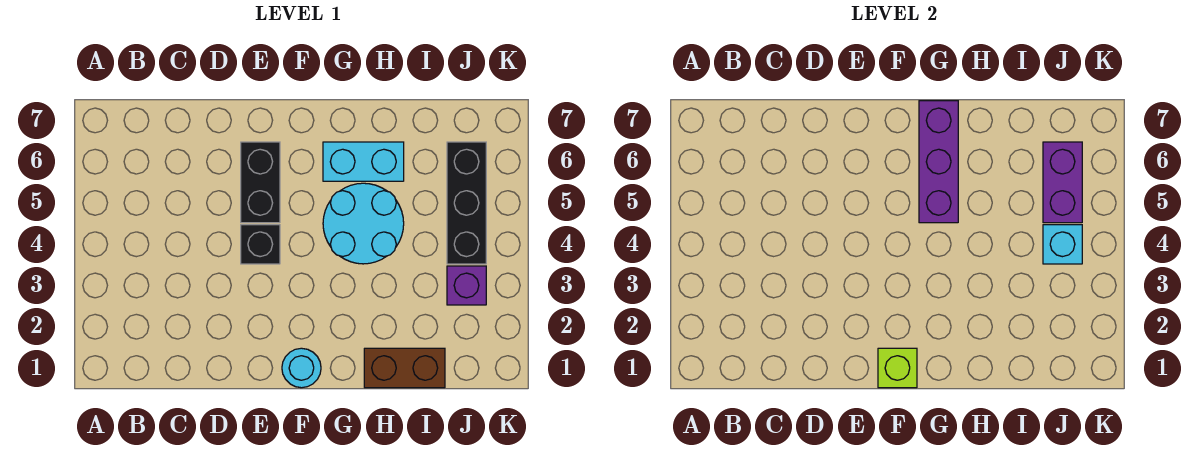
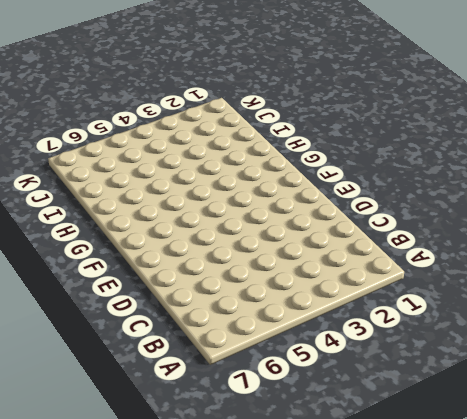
none -> black brick E4 level 1
none -> black brick E5:E6 level 1
none -> cyan round brick F1 level 1

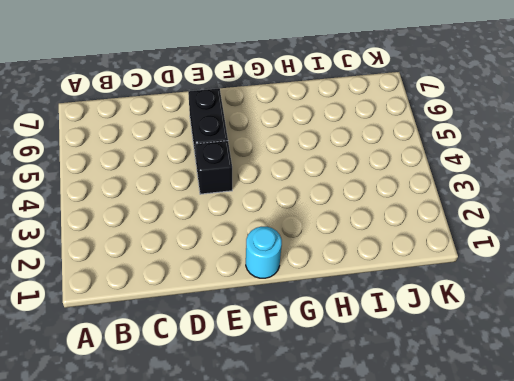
none -> cyan round brick G4:H5 level 1
none -> cyan brick G6:H6 level 1
none -> brown brick H1:I1 level 1

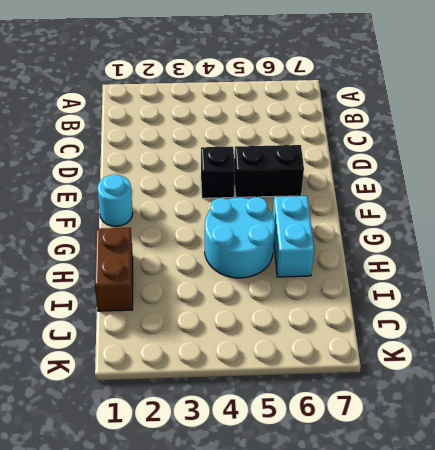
none -> purple brick J3 level 1
none -> black brick J4:J6 level 1
none -> lime brick F1 level 2

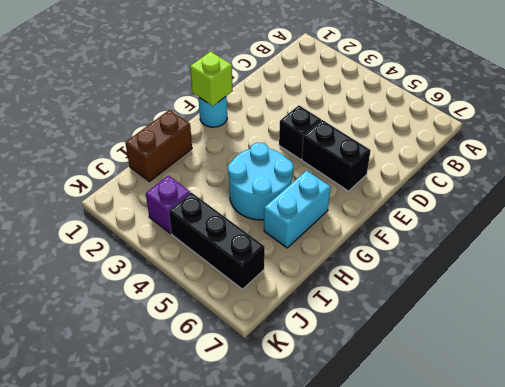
none -> purple brick G5:G7 level 2
none -> cyan brick J4 level 2
none -> purple brick J5:J6 level 2

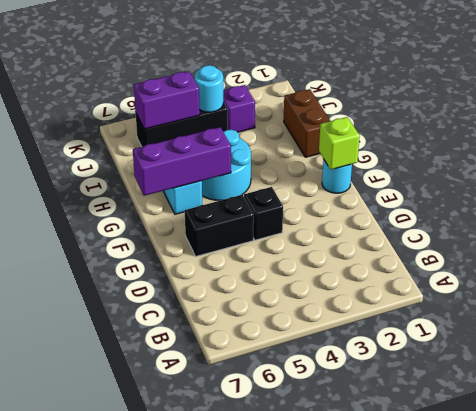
cyan round brick J4 level 2 -> cyan brick J4 level 2

